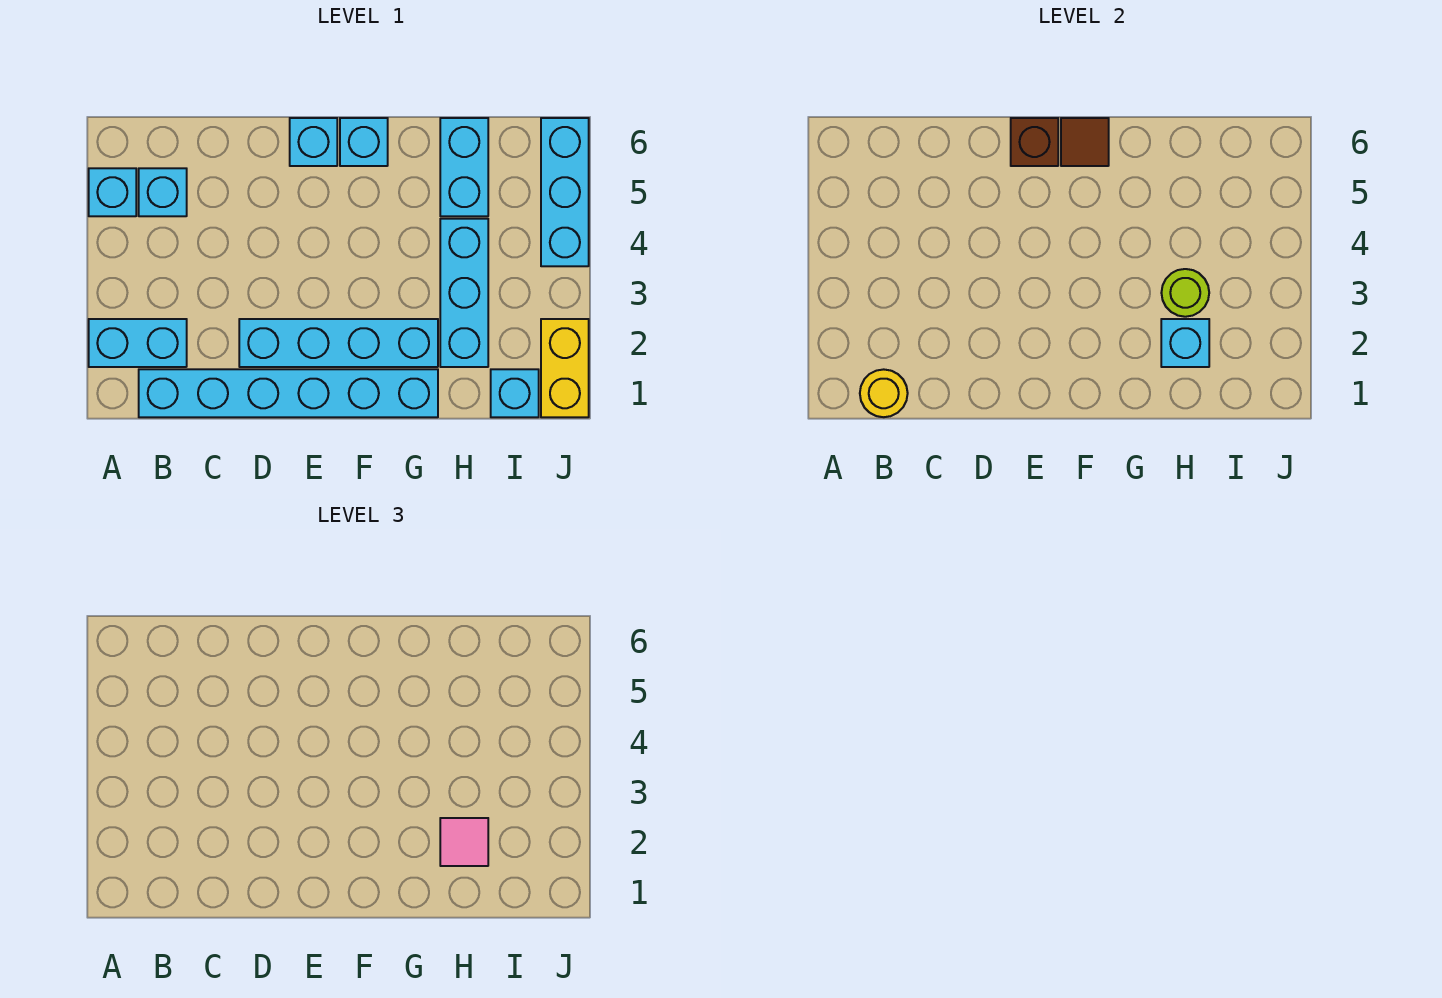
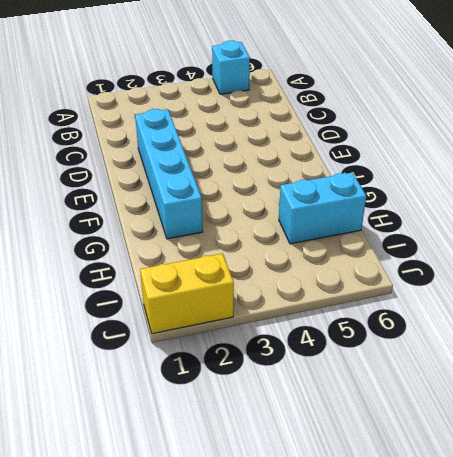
none -> cyan brick A2:B2 level 1
none -> cyan brick B1:G1 level 1
none -> cyan brick B5 level 1

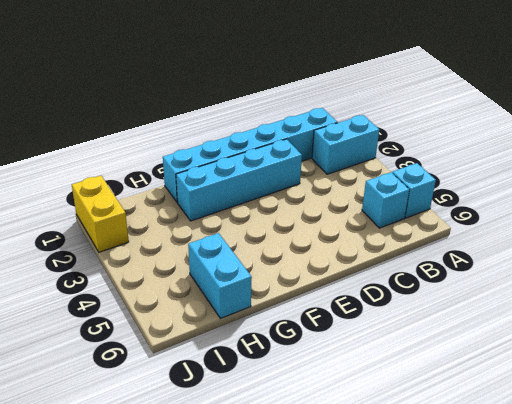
none -> cyan brick E6 level 1
none -> cyan brick F6 level 1
none -> cyan brick H2:H4 level 1

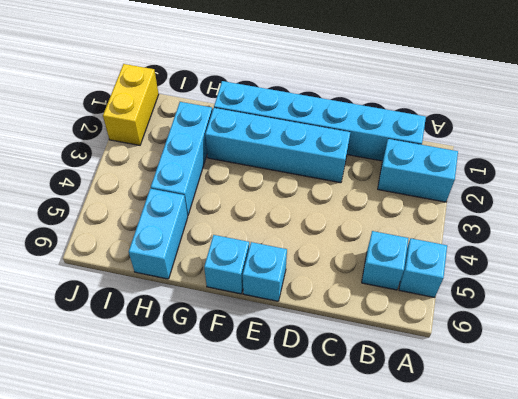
none -> cyan brick I1 level 1
none -> cyan brick J4:J6 level 1
none -> yellow round brick B1 level 2

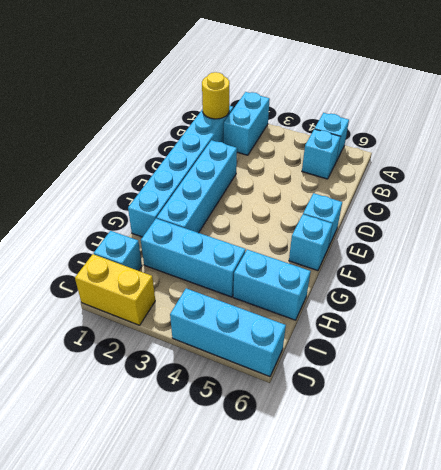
none -> brown brick E6 level 2
none -> brown tile F6 level 2
none -> cyan brick H2 level 2

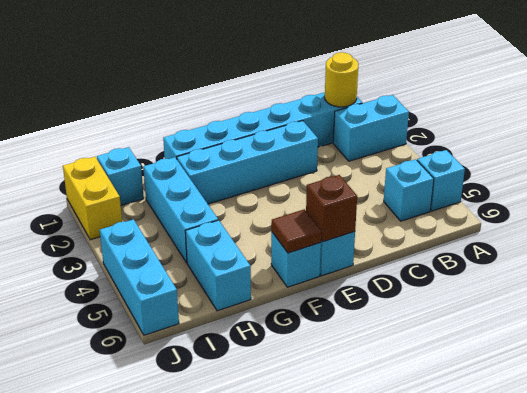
none -> cyan brick H2 level 2
none -> lime round brick H3 level 2
none -> pink tile H2 level 3

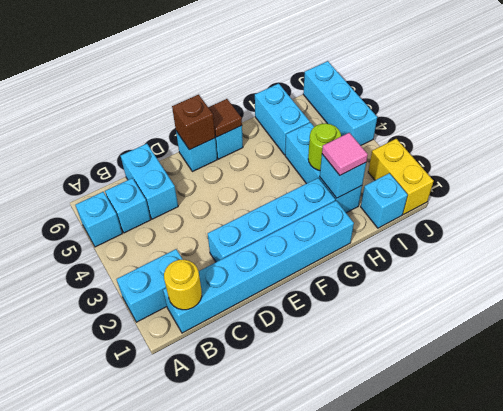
cyan brick C5:C6 level 1 -> none

